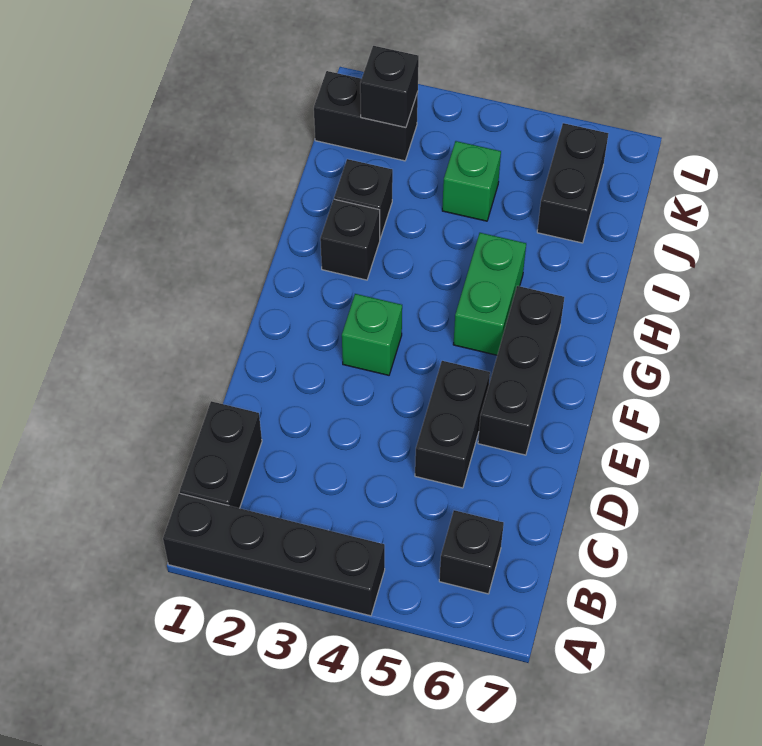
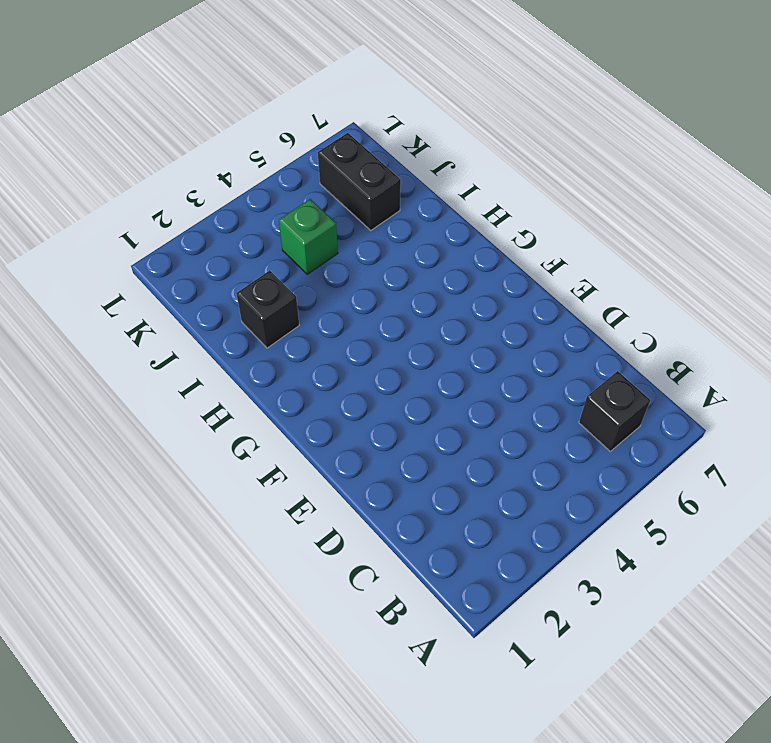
none -> black brick A1:A4 level 1
none -> black brick B1:C1 level 1
none -> black brick D5:E5 level 1

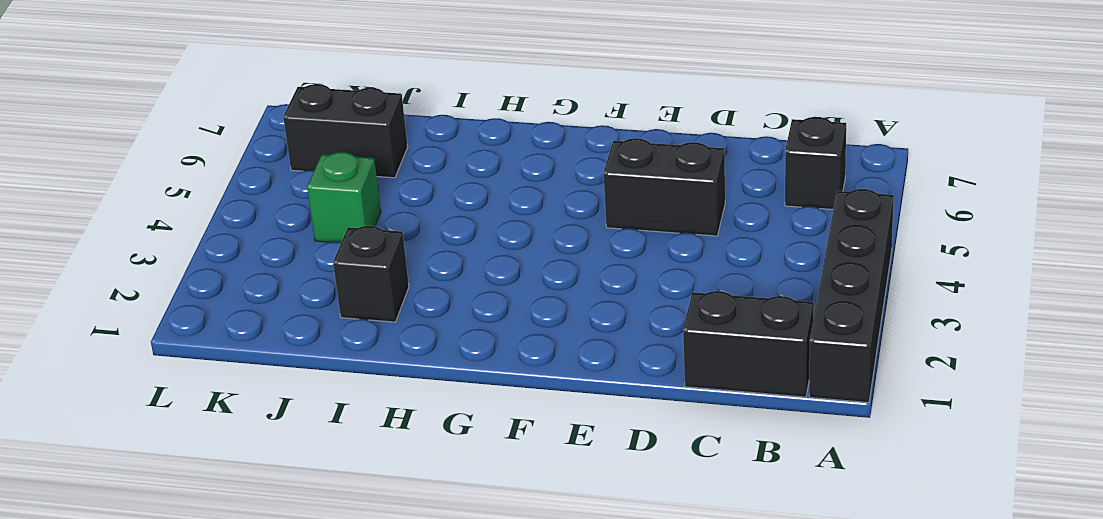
none -> black brick E6:G6 level 1
none -> green brick F3 level 1
none -> green brick G5:H5 level 1

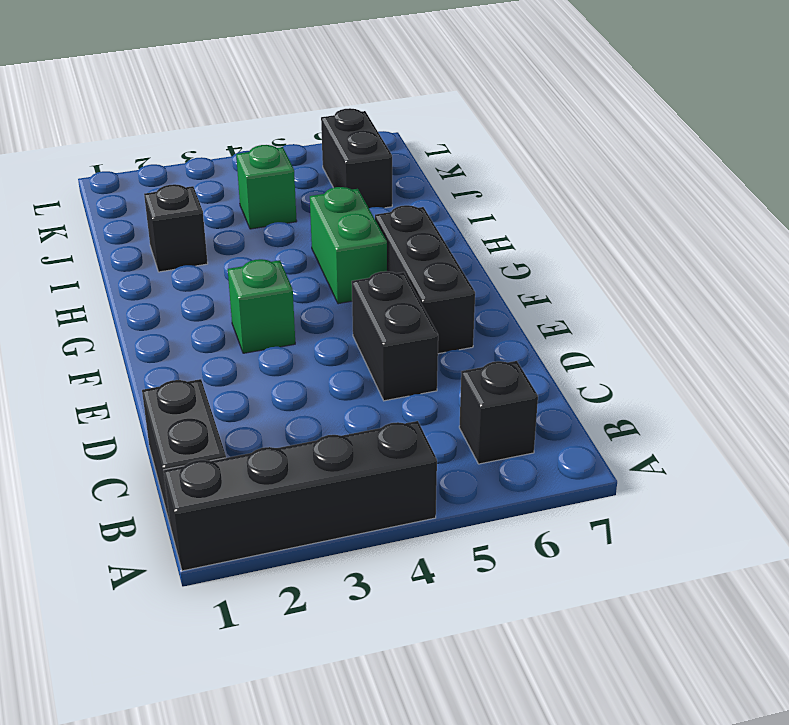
none -> black brick H2 level 1
none -> black brick K1:K2 level 1
none -> black brick K2 level 2

